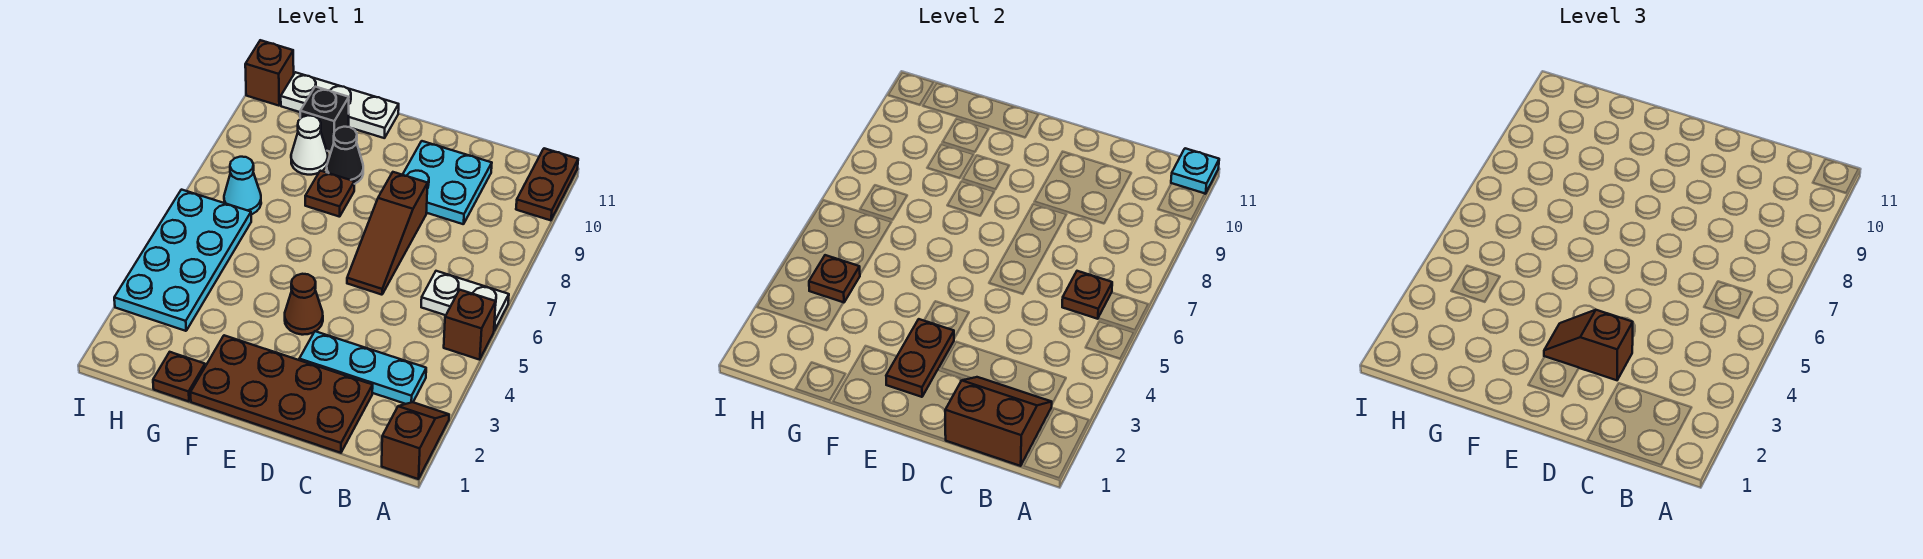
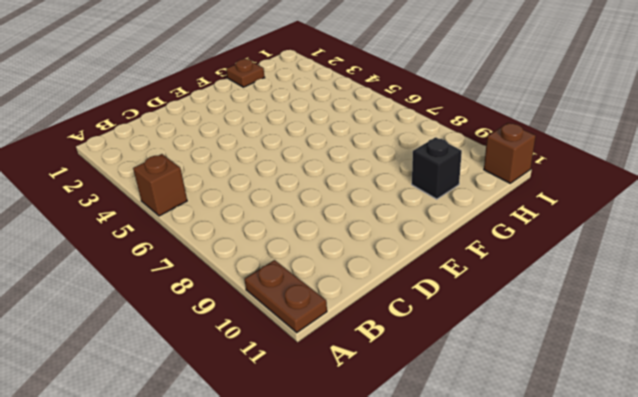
none -> brown slope A1:A2 level 1 top 1
none -> white plate A6:B6 level 1
none -> cyan plate B3:D3 level 1

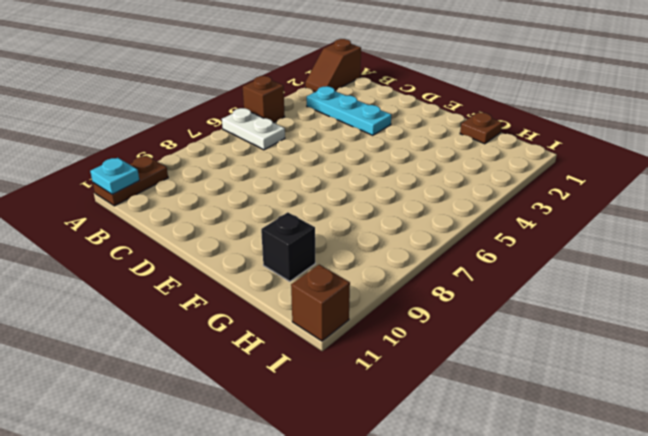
none -> brown plate C1:F2 level 1
none -> cyan plate C9:D10 level 1
none -> brown slope D6:D8 level 1 top 8

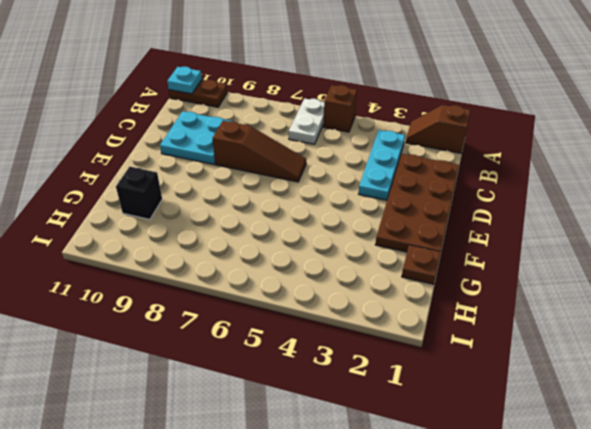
none -> brown cone E4 level 1
none -> brown plate F8 level 1
none -> black cone F9 level 1

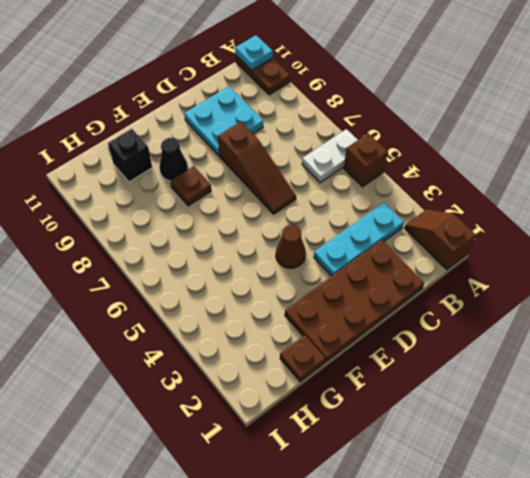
none -> white plate F11:H11 level 1
none -> white cone G9 level 1
none -> cyan plate H3:I6 level 1

